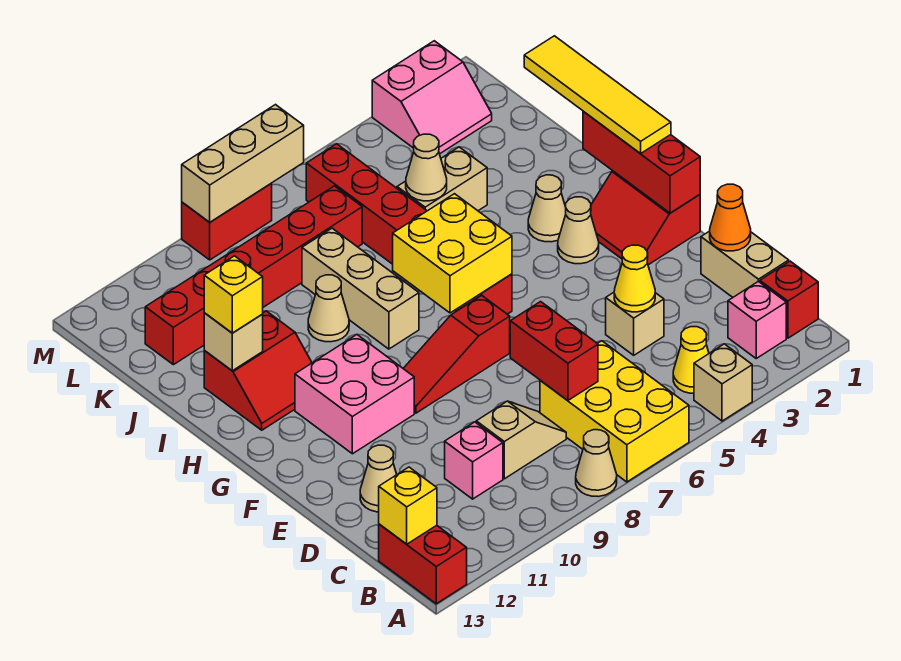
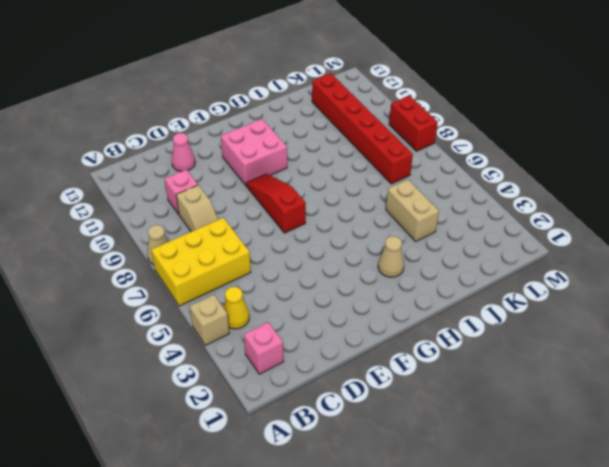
pink cone D12 level 1 -> tan cone D12 level 1
none -> red brick A13:B13 level 1
none -> red brick B1 level 1
none -> tan brick C1:D1 level 1
none -> tan brick D4 level 1

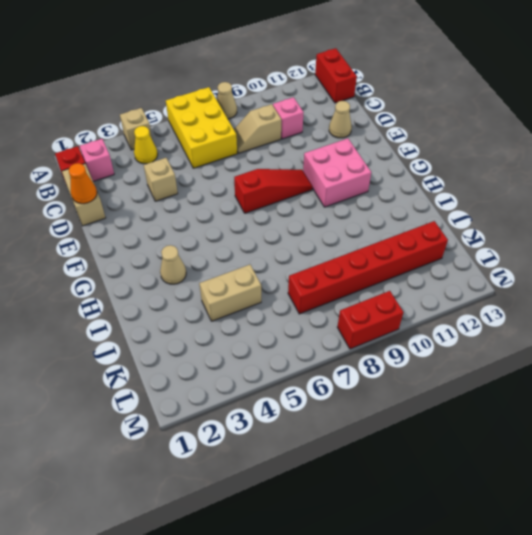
none -> red slope F1:G2 level 1 top 1
none -> tan cone G3 level 1
none -> red brick G6:L6 level 1
none -> tan brick H8:J8 level 1

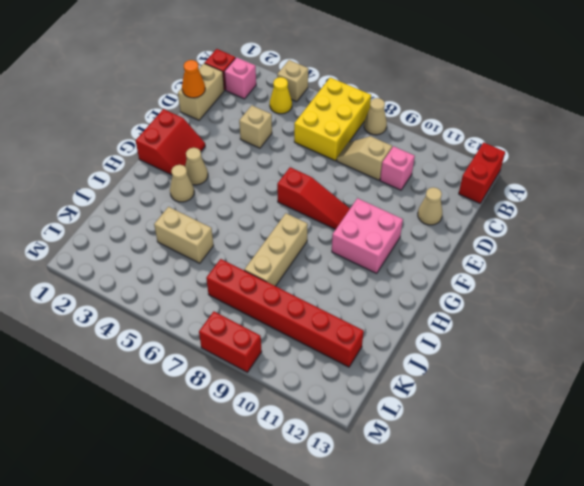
none -> red brick G6:L6 level 1
none -> red slope H11:I12 level 1 top I
none -> tan cone I9 level 1
none -> pink slope L2:M3 level 1 top M

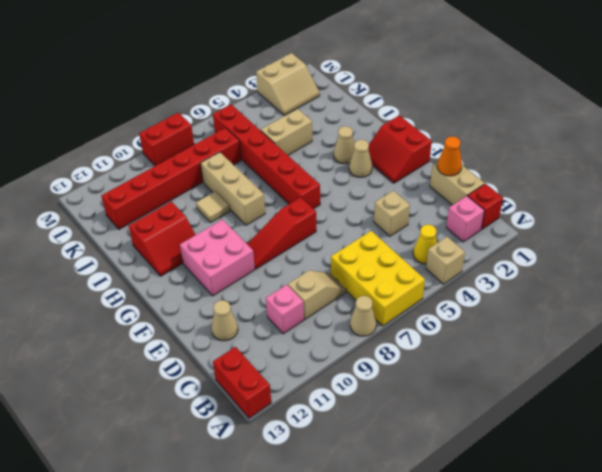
tan tile I9 level 1 -> tan cone I9 level 1
tan slope L2:M3 level 1 top M -> pink slope L2:M3 level 1 top M
none -> yellow brick B13 level 2
none -> red brick C7:D7 level 2
none -> yellow cone D4 level 2
none -> red brick F1:H1 level 2

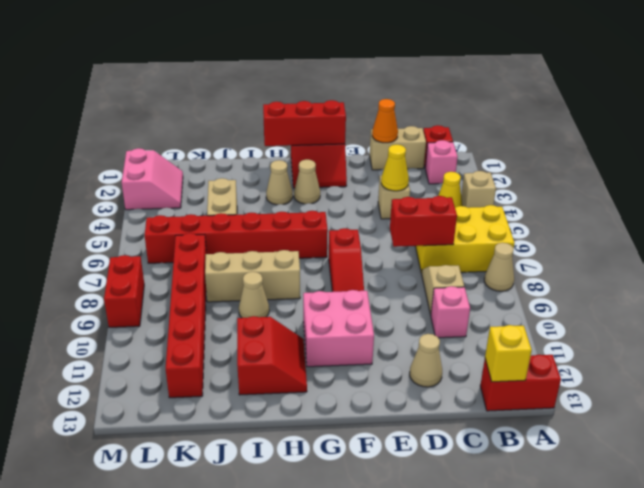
none -> yellow brick G6:H7 level 2
none -> tan brick I12 level 2
none -> tan cone J5 level 2
none -> tan brick M7:M9 level 2

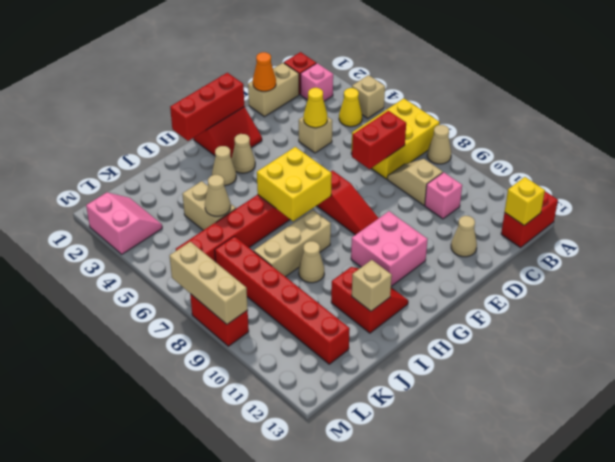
none -> yellow tile G1:J1 level 3
none -> yellow brick I12 level 3

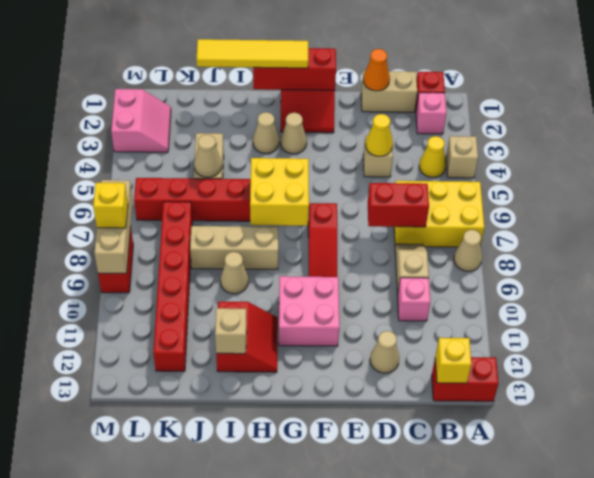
yellow brick M8 level 3 -> yellow brick I12 level 3

